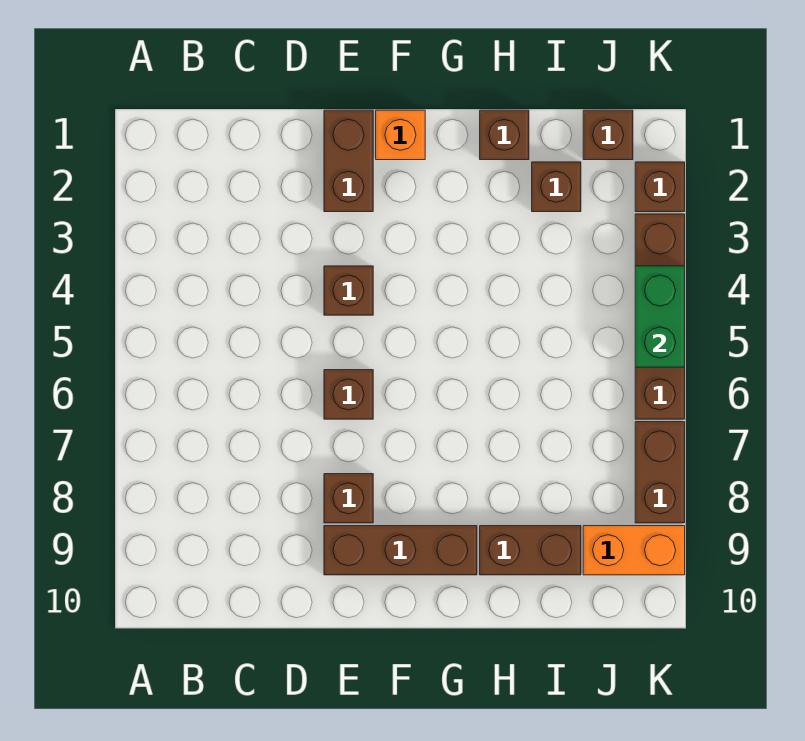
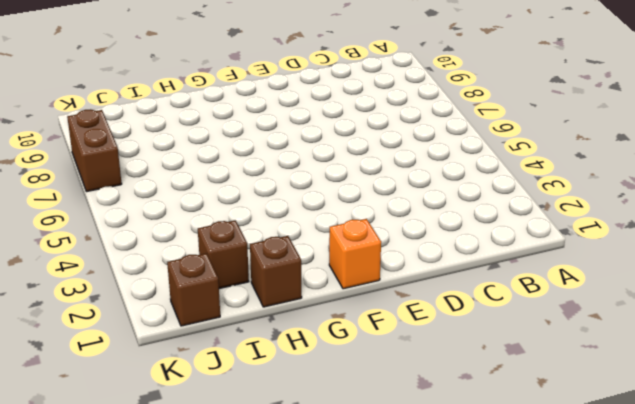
none -> brown brick E1:E2 level 1
none -> brown brick E4 level 1
none -> brown brick E6 level 1

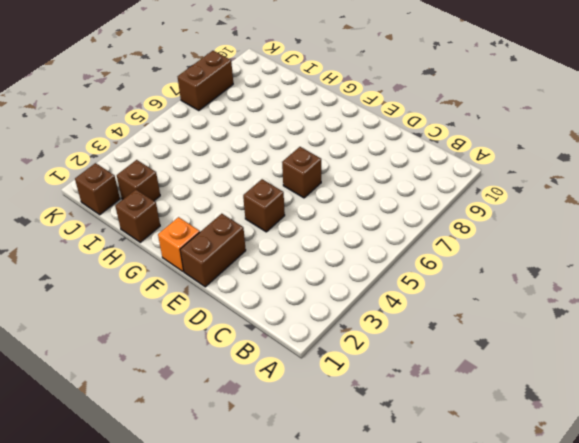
none -> brown brick E8 level 1
none -> brown brick E9:G9 level 1
none -> brown brick H9:I9 level 1

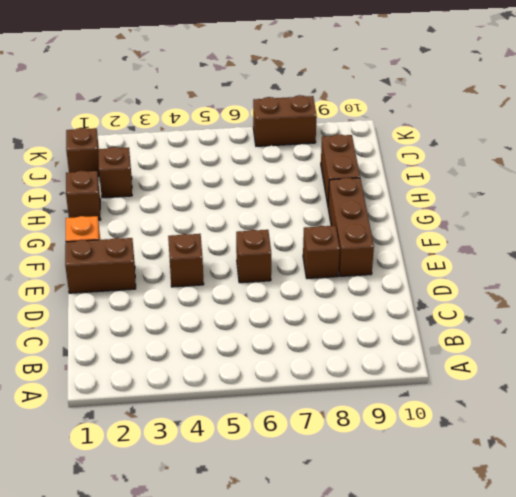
none -> orange brick J9:K9 level 1
none -> brown brick K2 level 1
none -> brown brick K3:K6 level 1

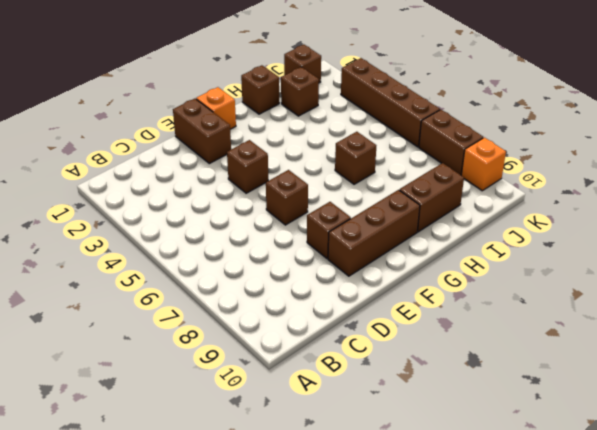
brown brick H6 level 1 -> brown brick K2 level 1
orange brick K9 level 1 -> orange brick J9:K9 level 1
none -> green brick K4:K5 level 2

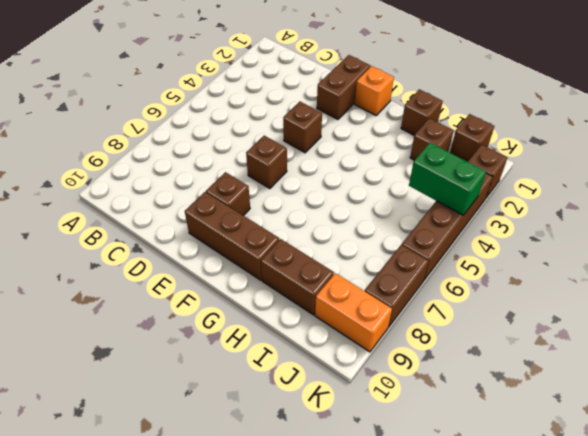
green brick J4:K4 level 2 -> green brick K4:K5 level 2

